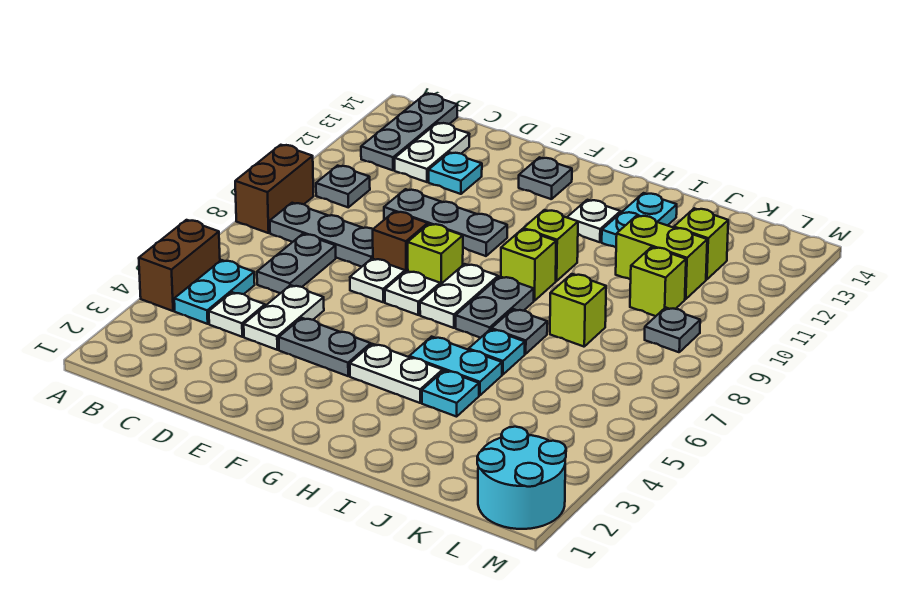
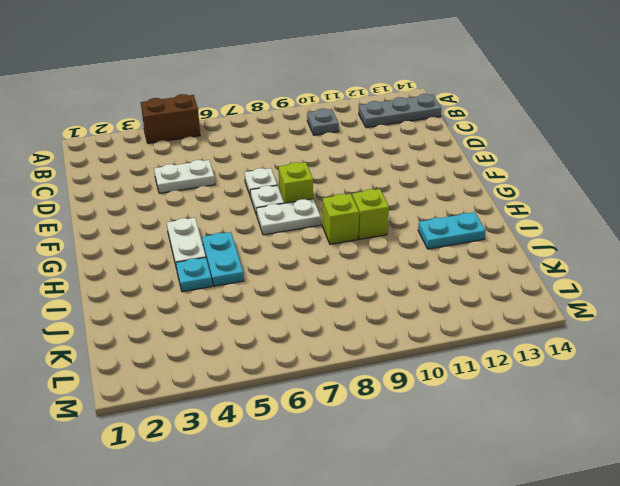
none -> brown brick A8:A9 level 1
none -> cyan plate B4:B5 level 1
none -> grey plate B8:D8 level 1
none -> white plate C4 level 1

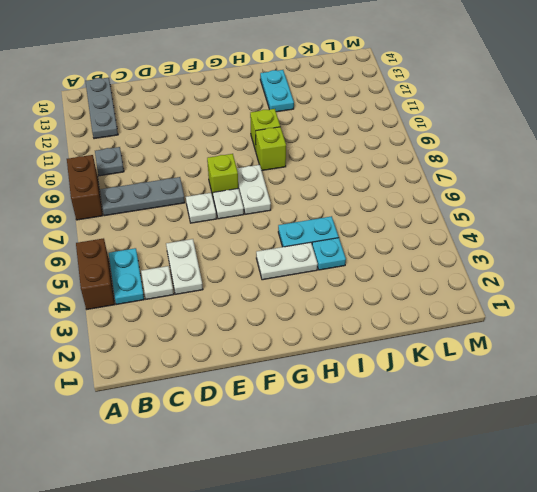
none -> grey plate C6:C7 level 1
none -> white plate C12:C13 level 1
none -> grey plate D10:F10 level 1
none -> cyan plate D12 level 1

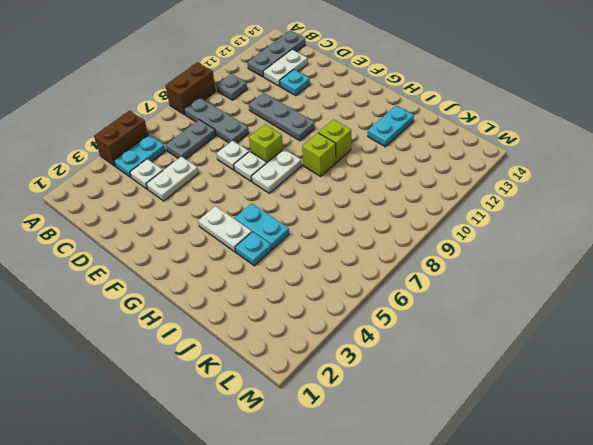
none -> grey plate E4:F4 level 1
none -> brown brick E8 level 1
none -> grey plate F13 level 1
none -> grey plate H7:H8 level 1

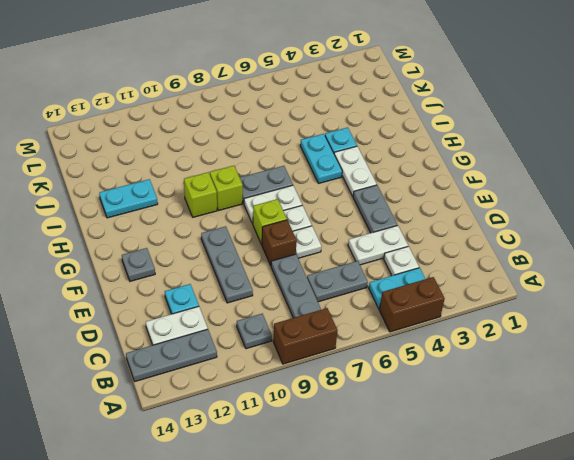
none -> white plate H12 level 1
none -> cyan plate I6 level 1
none -> grey plate I7 level 1
none -> lime brick J8 level 1

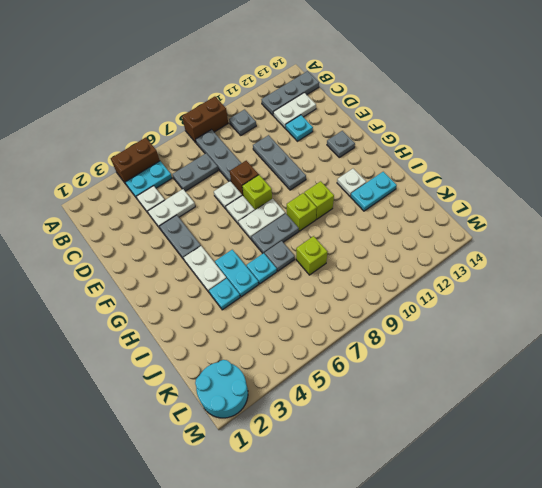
none -> lime brick J11:K11 level 1
none -> lime brick K10 level 1
none -> lime brick K12 level 1
none -> grey plate L9 level 1

